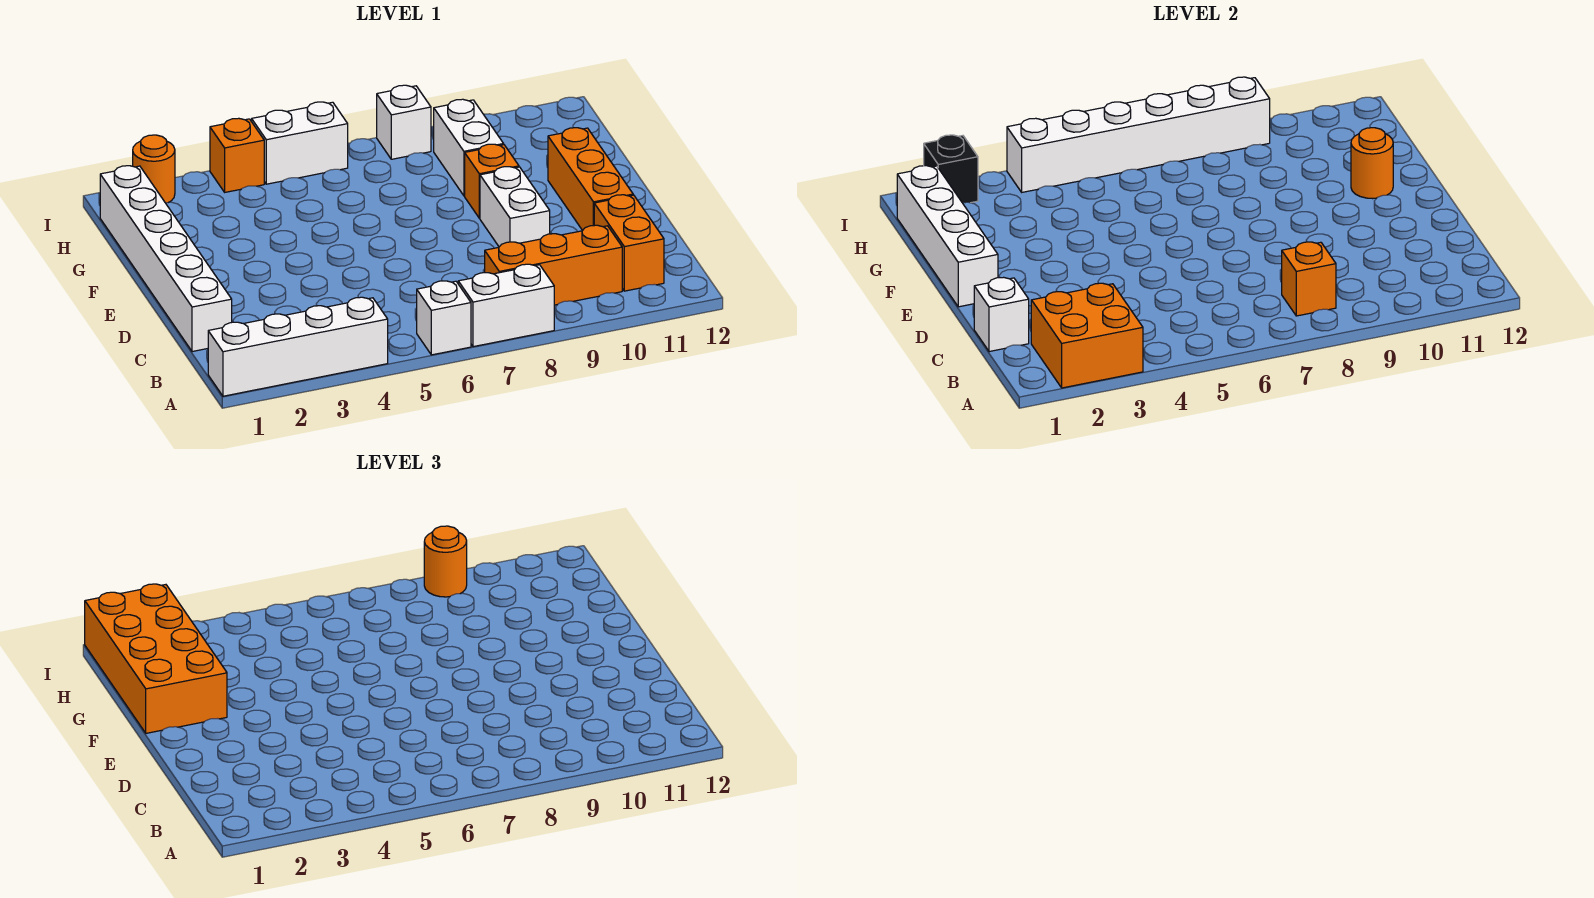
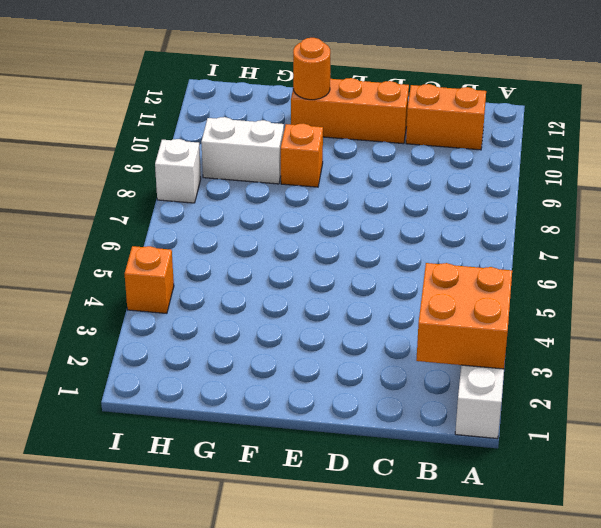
none -> white brick A6 level 1
none -> white brick A7:A8 level 1
none -> orange brick B8:B10 level 1

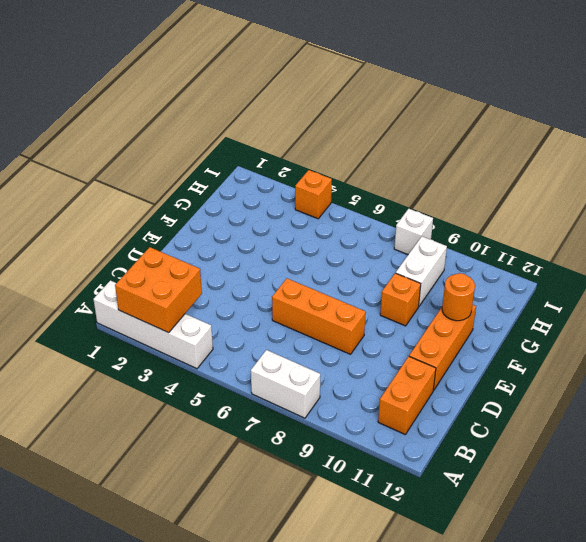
orange brick D6:D8 level 1 -> orange brick B8:B10 level 1
none -> white brick A6 level 1
none -> white brick C1:H1 level 1
none -> white brick D9:E9 level 1

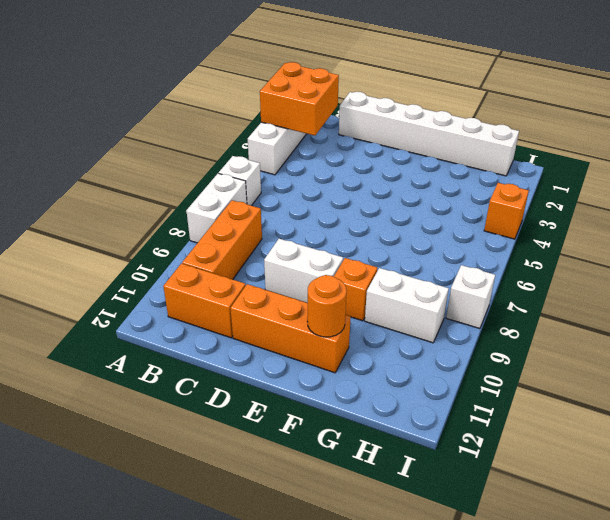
none -> orange round brick I2 level 1
none -> white brick I5:I6 level 1
none -> orange brick B8 level 2

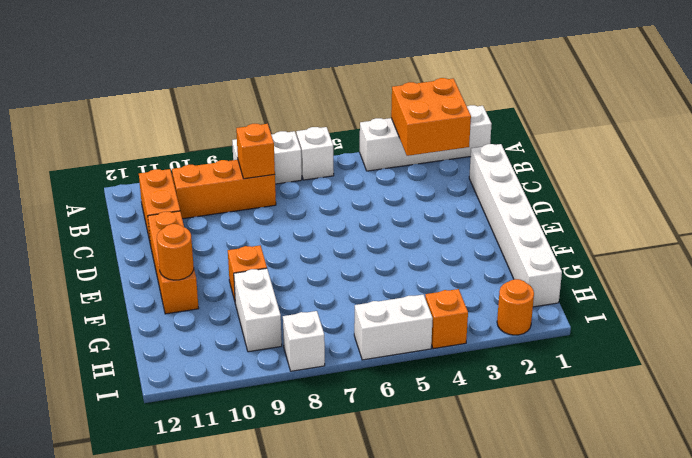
none -> white brick D9:E9 level 1
none -> white brick C1 level 2
none -> white brick E1:H1 level 2

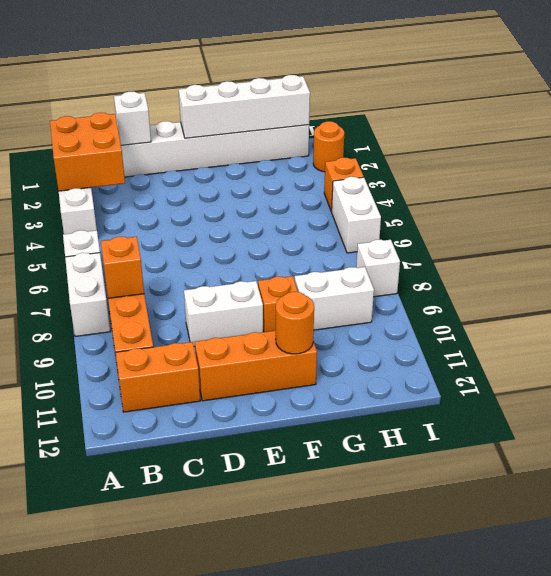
none -> black brick I2 level 2
none -> white brick I4:I9 level 2
none -> orange brick F1:I2 level 3

